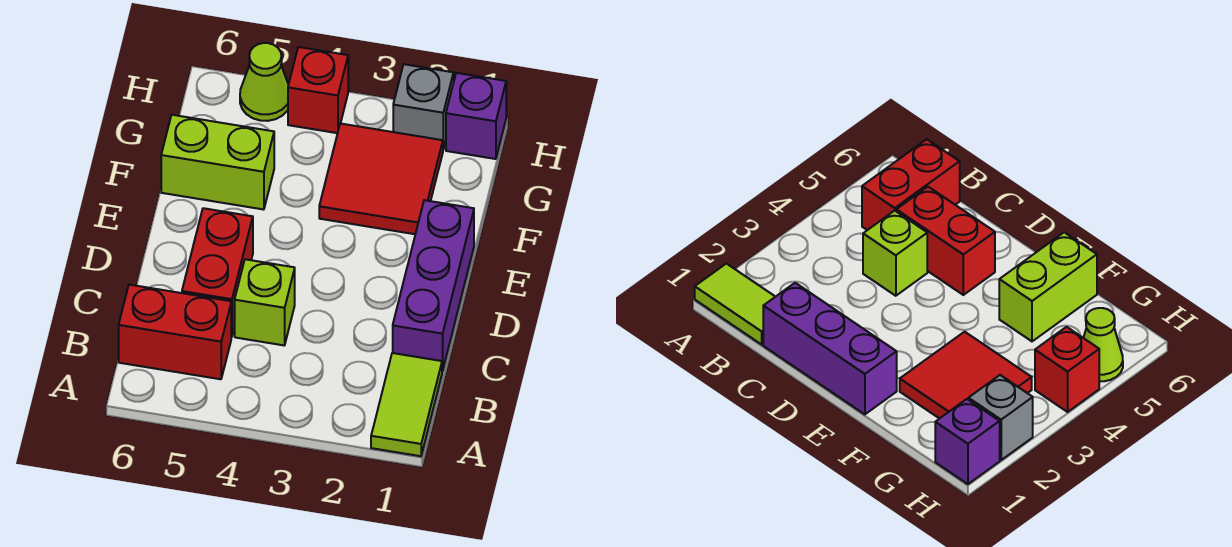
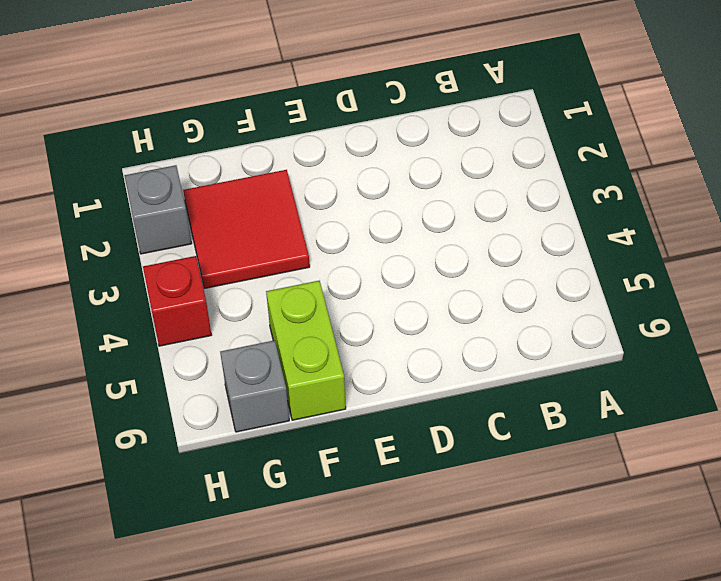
grey brick G6 level 1 -> none
none -> lime tile A1:B1 level 1
none -> red brick B5:B6 level 1

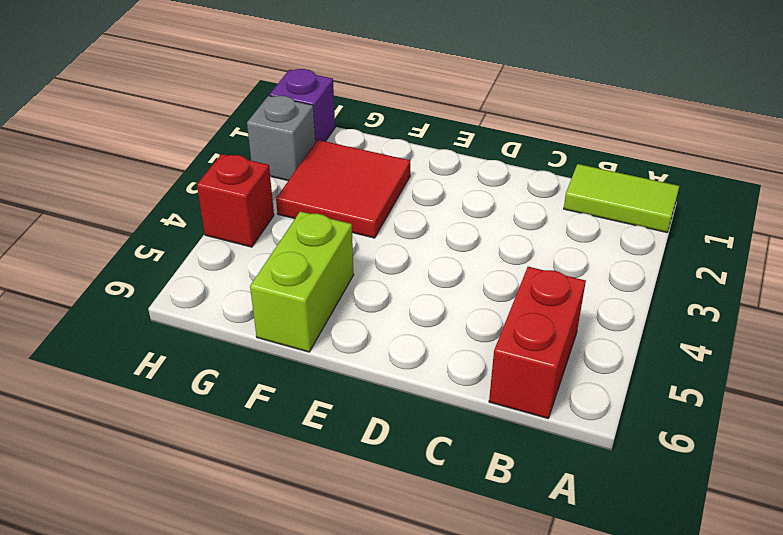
none -> purple brick C1:E1 level 1
none -> lime brick C4 level 1

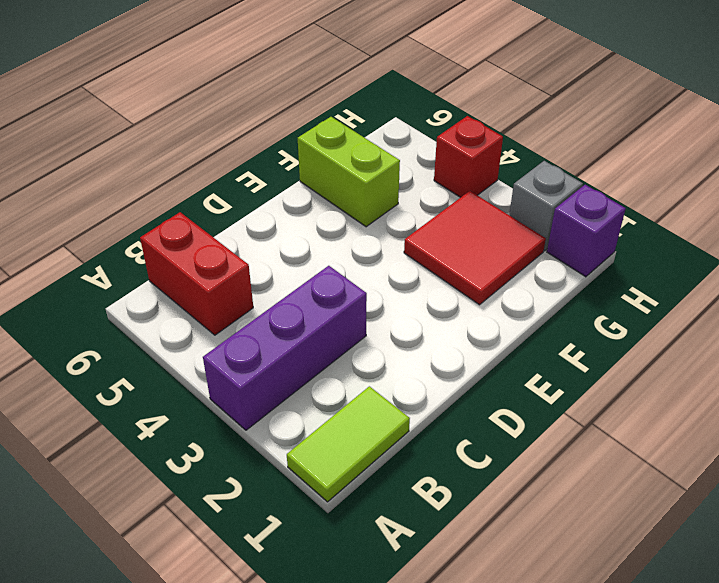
purple brick A3:C3 level 1 -> purple brick C1:E1 level 1
none -> lime brick C4 level 1
none -> red brick C5:D5 level 1

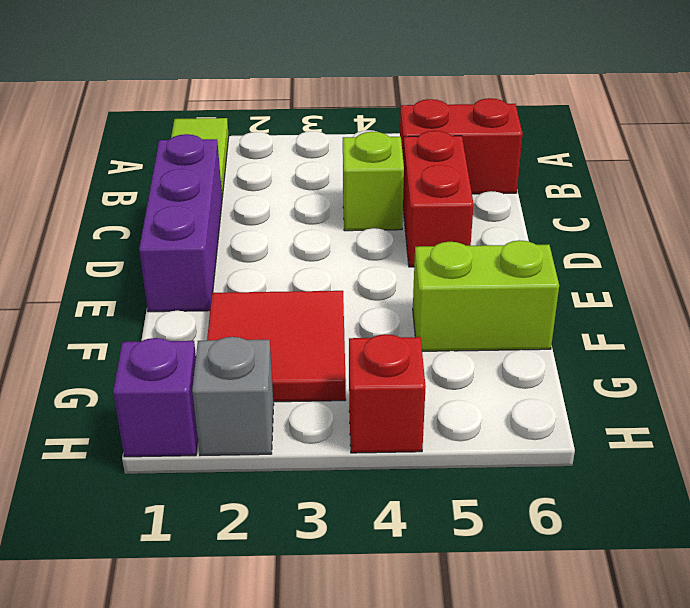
none -> lime cone H5 level 1

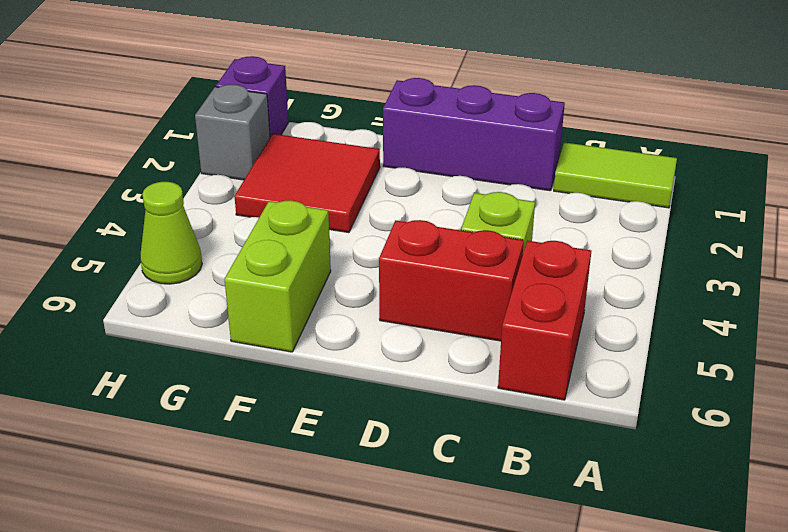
none -> red brick H4 level 1

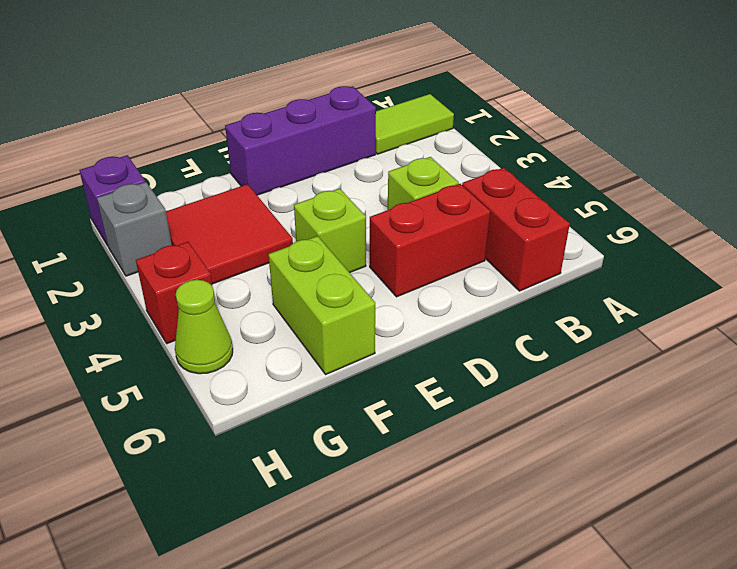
lime brick E4 level 1 -> none

